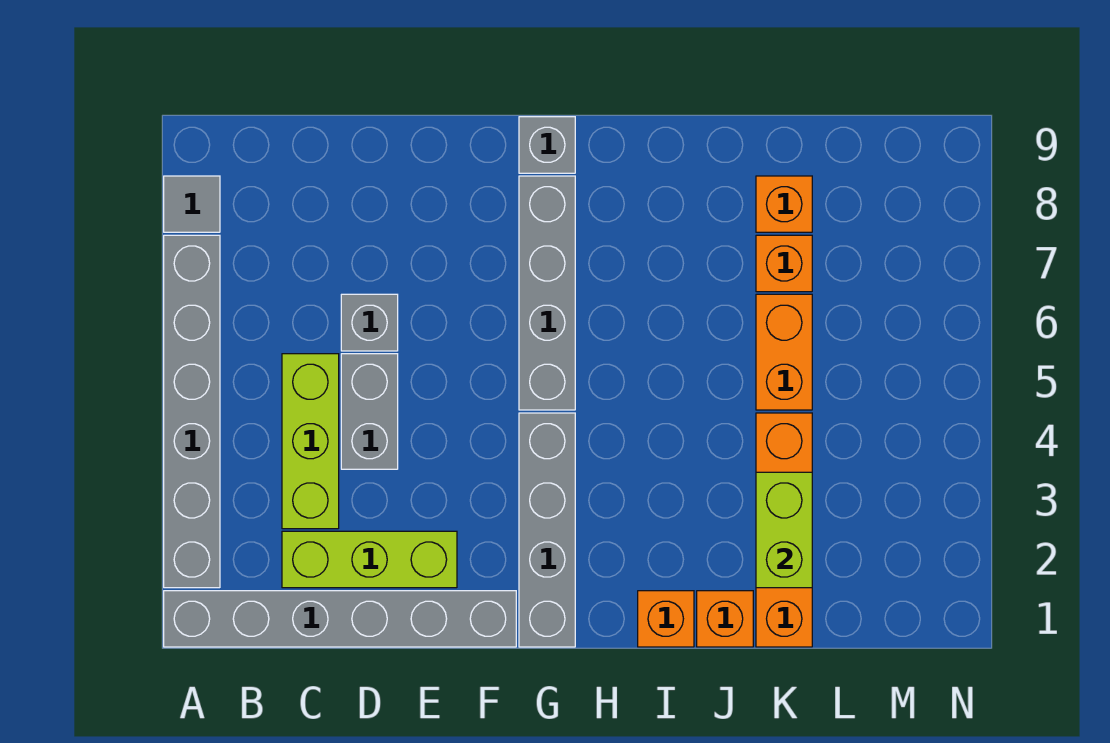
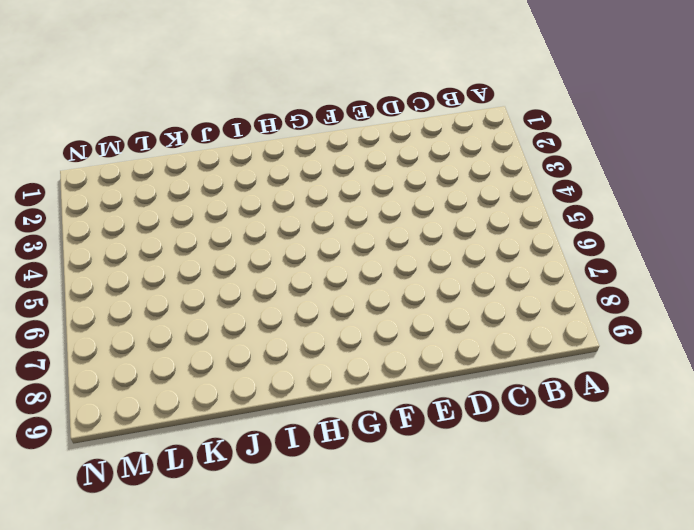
none -> grey brick A1:F1 level 1
none -> grey brick A2:A7 level 1
none -> grey tile A8 level 1

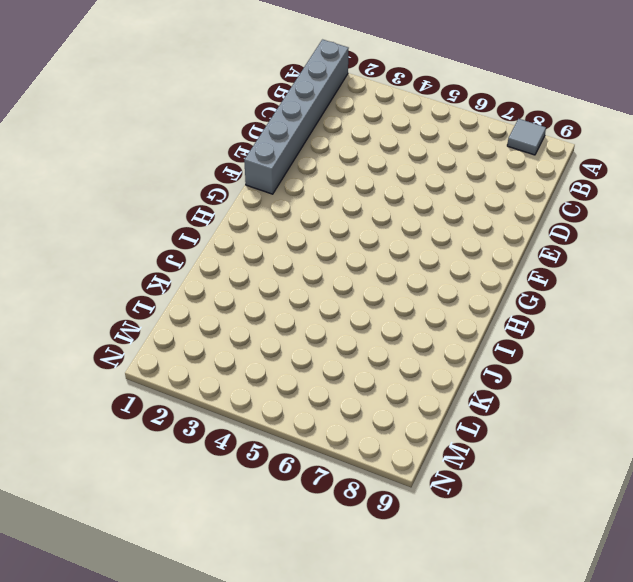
none -> grey brick A2:A7 level 1
none -> lime brick C2:E2 level 1
none -> lime brick C3:C5 level 1

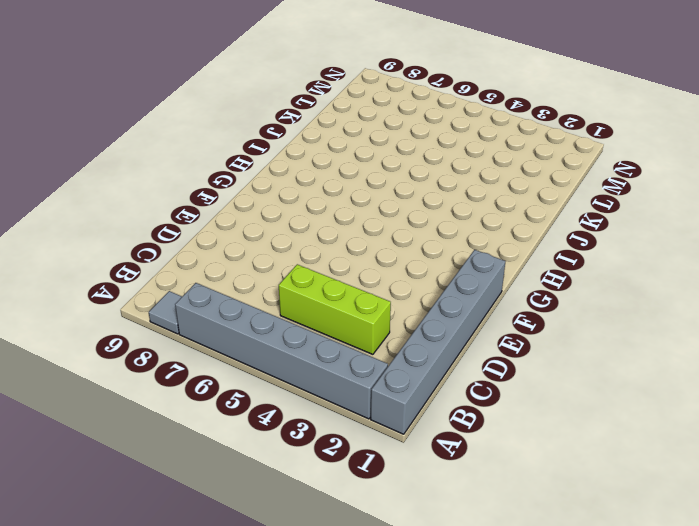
none -> lime brick C2:E2 level 1
none -> grey brick D4:D5 level 1
none -> grey brick D6 level 1

